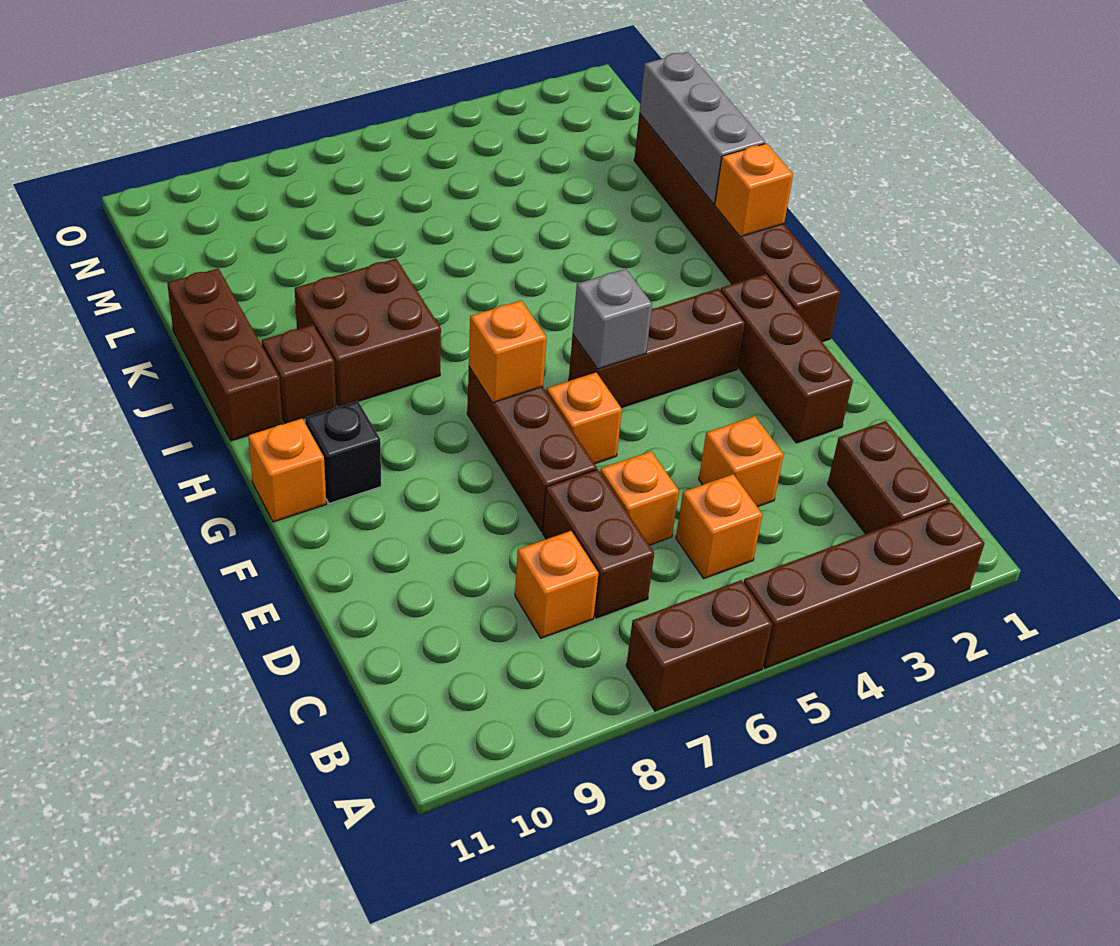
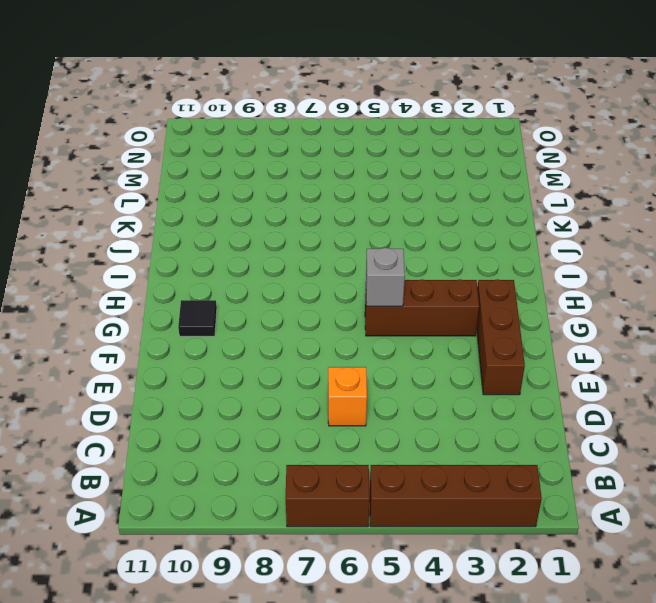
black tile G10 level 1 -> black brick G10 level 1
none -> brown brick B2:C2 level 1
none -> orange brick C5 level 1
none -> brown brick C7:D7 level 1

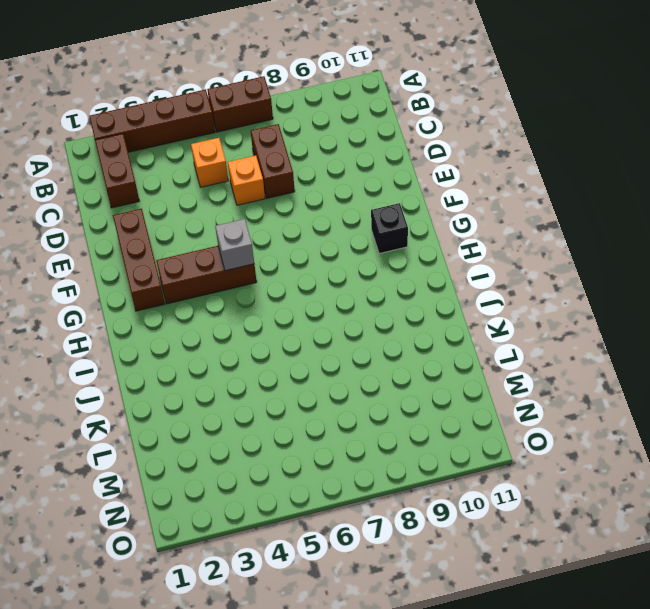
none -> orange brick C8 level 1
none -> orange brick D4 level 1
none -> brown brick E7:G7 level 1

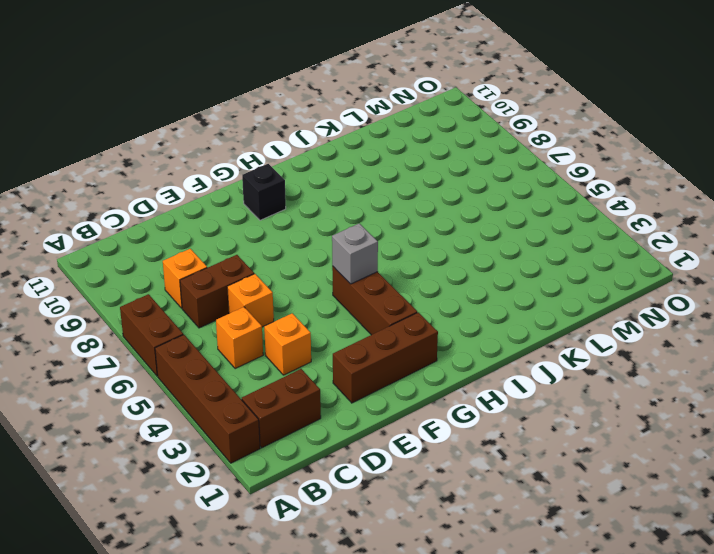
none -> brown brick E7:G7 level 1
none -> orange brick F6 level 1
none -> brown brick G1:L1 level 1

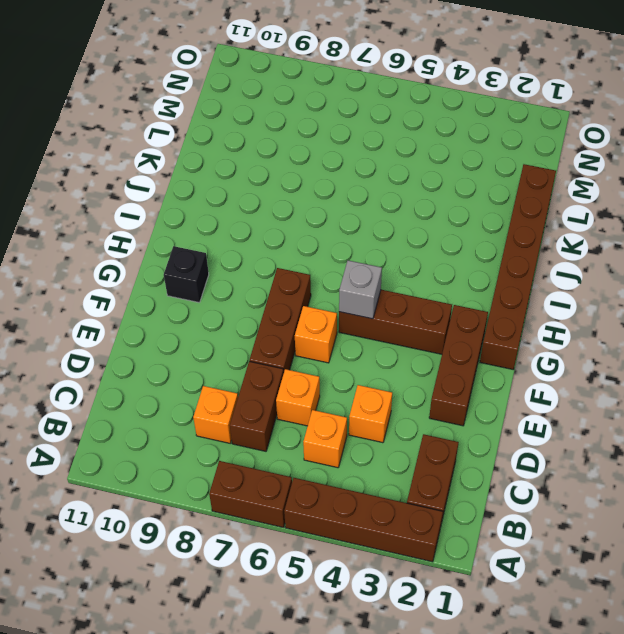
none -> orange brick G11 level 1
none -> brown brick I8:J9 level 1
none -> brown brick I10 level 1

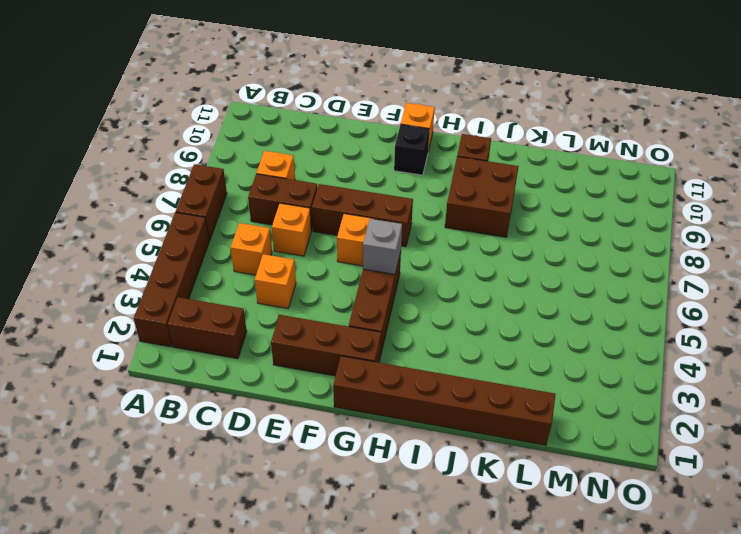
none -> brown brick I11:K11 level 1
none -> orange brick G7 level 2
none -> orange brick I1 level 2

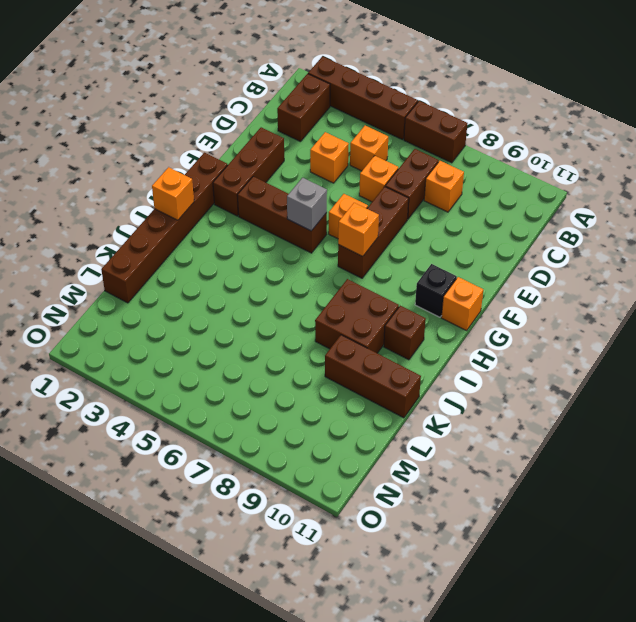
brown brick K9:K11 level 1 -> brown brick I11:K11 level 1
none -> grey brick J1:L1 level 2

